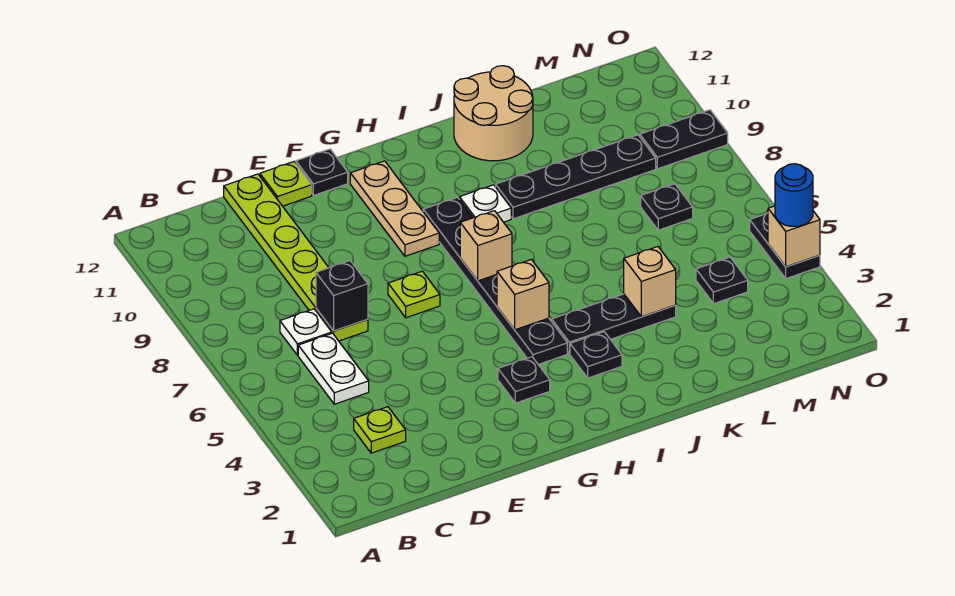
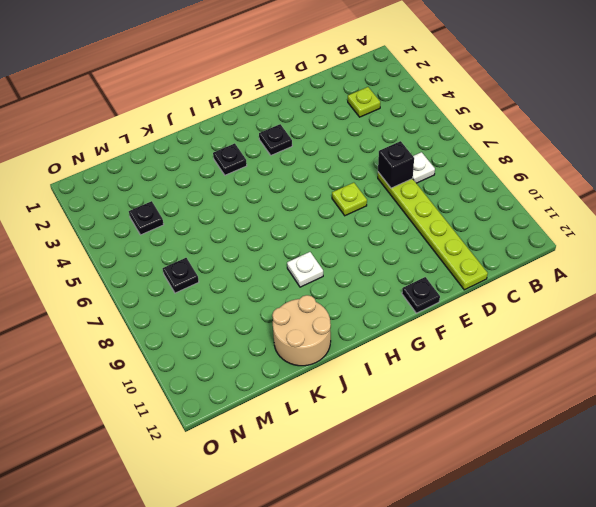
none -> white plate C5:C6 level 1
none -> lime plate E12 level 1
none -> tan plate G9:G11 level 1

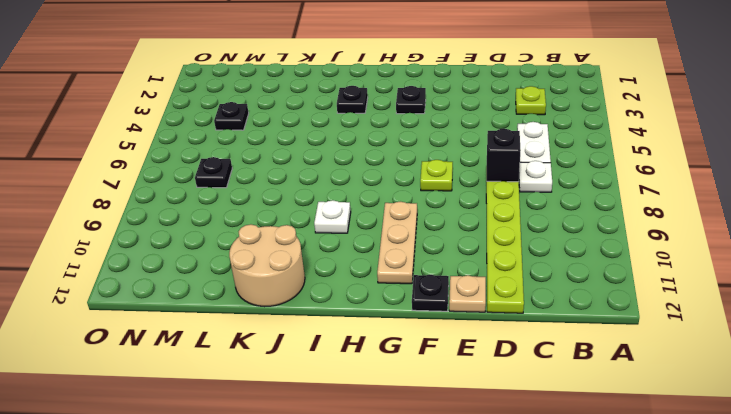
tan plate E12 level 1 -> lime plate E12 level 1
none -> black plate H4:H9 level 1
none -> black plate I4:K4 level 1
none -> black plate J9:M9 level 1

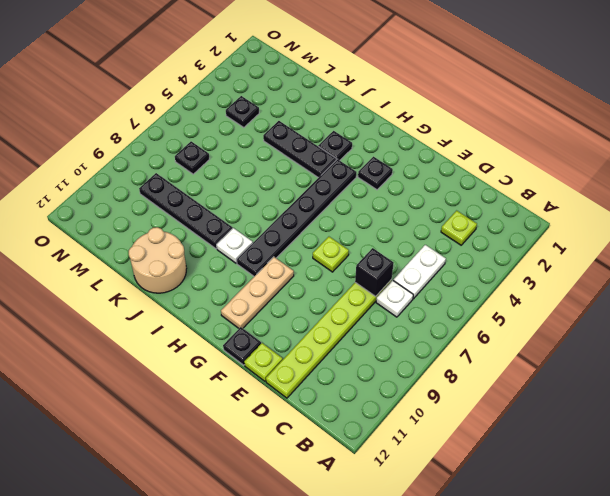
none -> black plate N9:O9 level 1
none -> black plate O4:O5 level 1
none -> tan brick H5 level 2

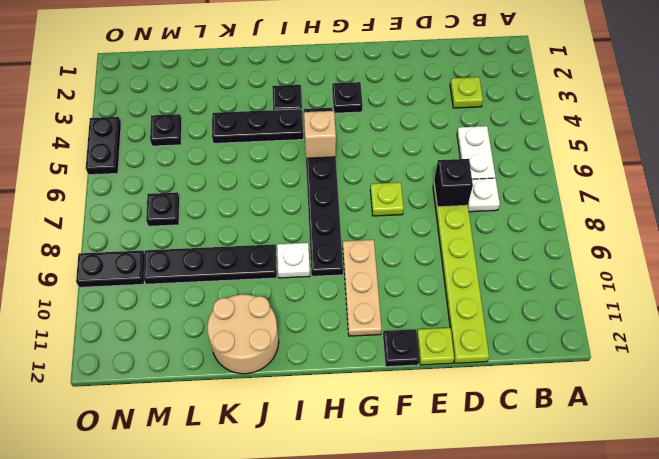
none -> tan brick H7 level 2
none -> tan brick K4 level 2
none -> tan brick O4 level 2

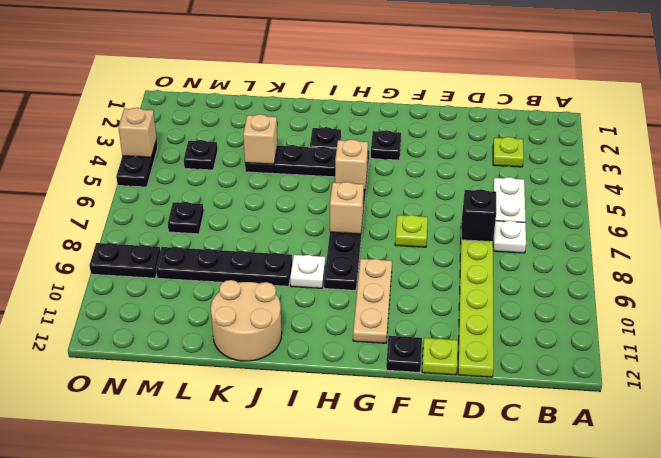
none -> blue round brick O4 level 3

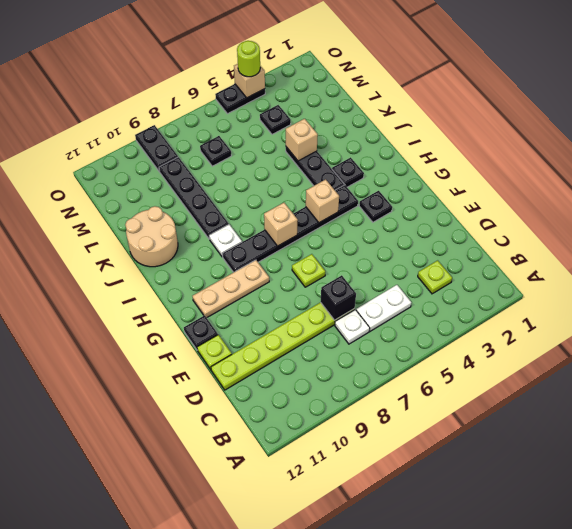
lime round brick O4 level 3 -> blue round brick O4 level 3

